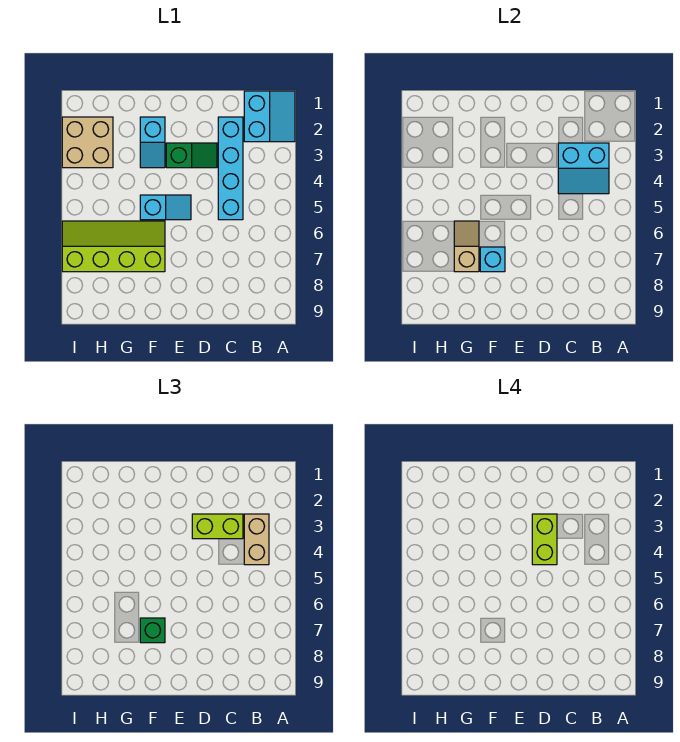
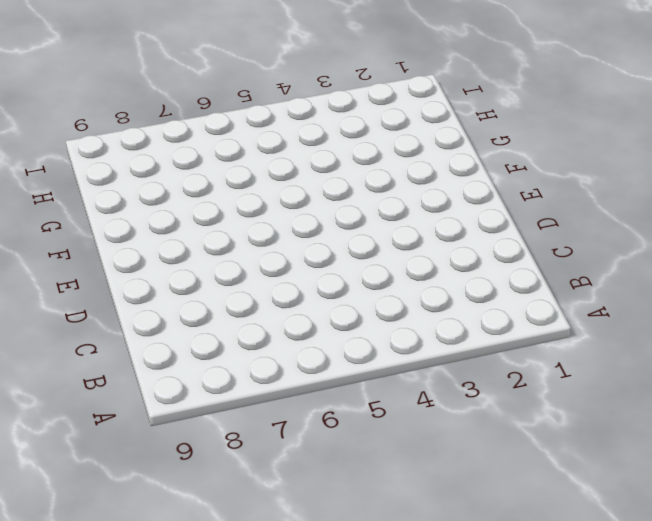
none -> cyan slope A1:B2 level 1 top B
none -> cyan brick C2:C5 level 1
none -> green slope D3:E3 level 1 top E

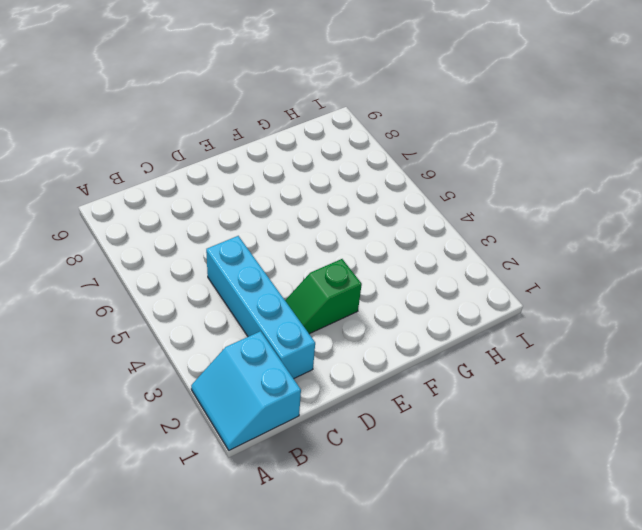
none -> cyan slope E5:F5 level 1 top F
none -> cyan slope F2:F3 level 1 top 2
none -> lime slope F6:I7 level 1 top 7

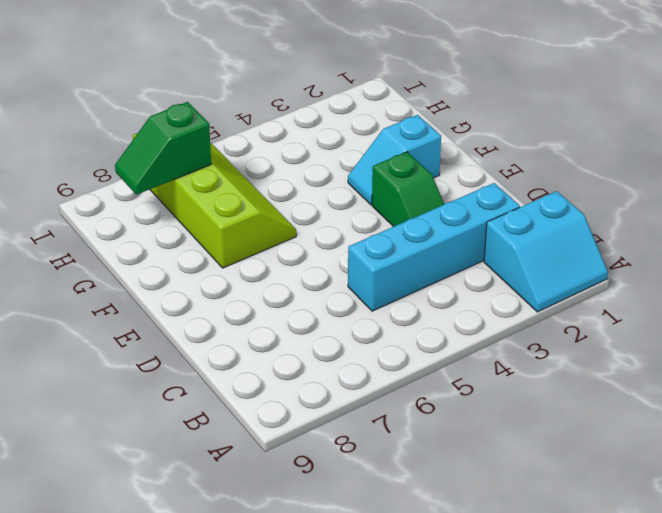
green slope H7:H8 level 2 top 7 -> none
none -> cyan slope E5:F5 level 1 top F
none -> tan brick H2:I3 level 1
none -> cyan slope B3:C4 level 2 top 3

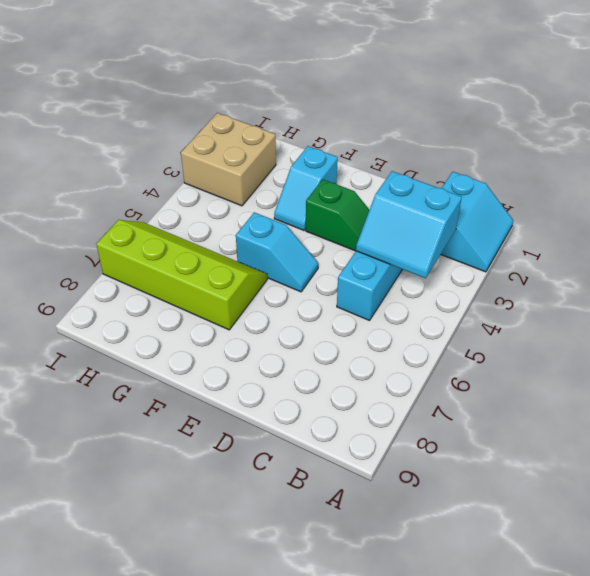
none -> cyan brick F7 level 2
none -> tan slope G6:G7 level 2 top 7
none -> tan brick B3:B4 level 3

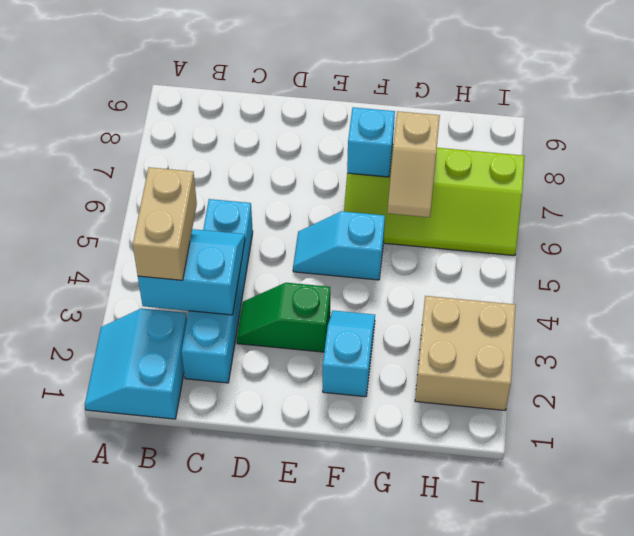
none -> lime brick C3:D3 level 3
none -> green brick F7 level 3
none -> lime brick D3:D4 level 4

